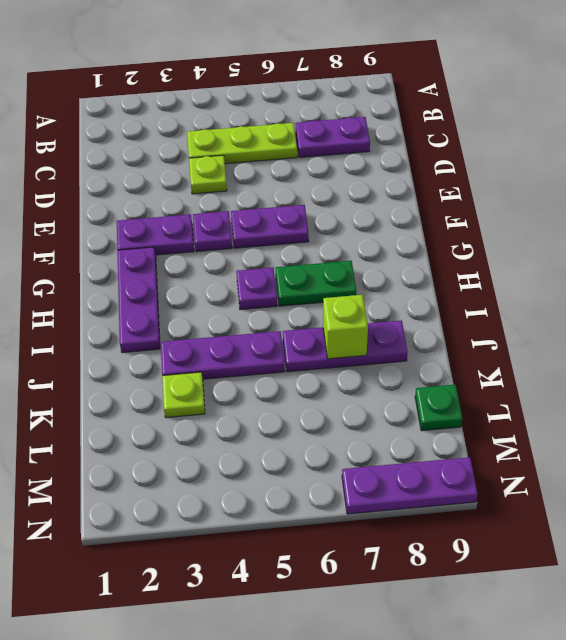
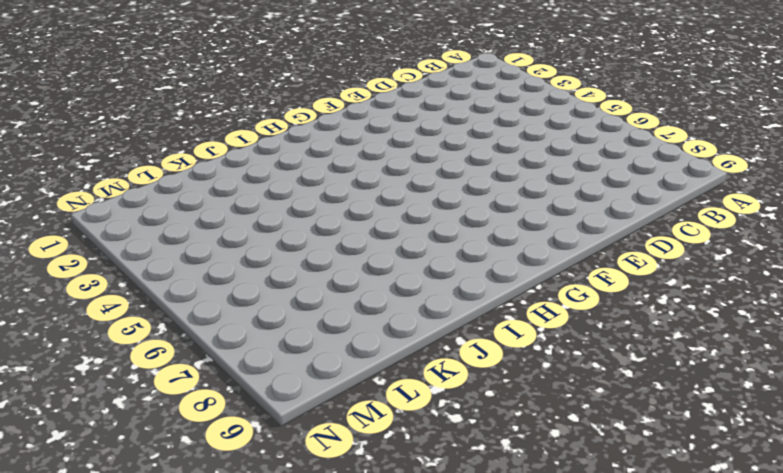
none -> lime plate C4:C6 level 1
none -> purple plate C7:C8 level 1
none -> lime plate D4 level 1

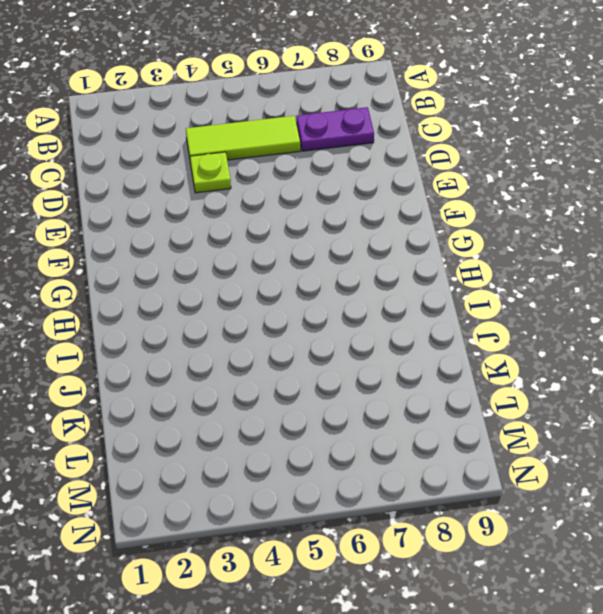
lime tile C4:C6 level 1 -> lime plate C4:C6 level 1
none -> purple plate F2:F3 level 1
none -> purple plate F4 level 1
none -> purple plate F5:F6 level 1

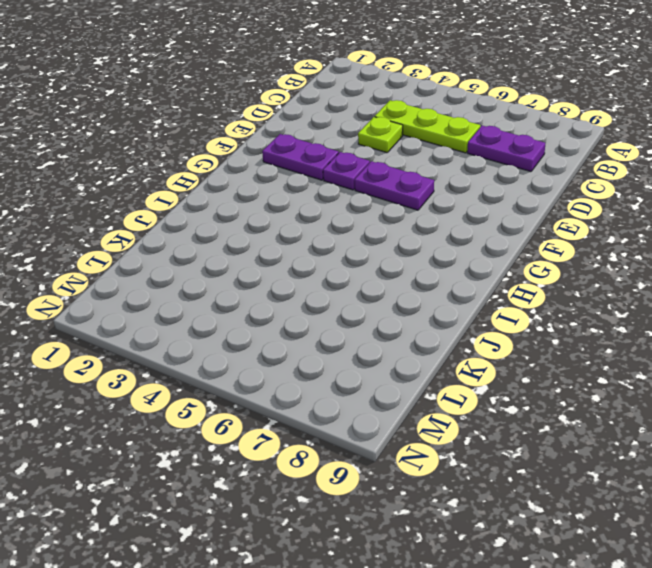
none -> purple plate G2:I2 level 1
none -> purple plate H5 level 1
none -> green plate H6:H7 level 1

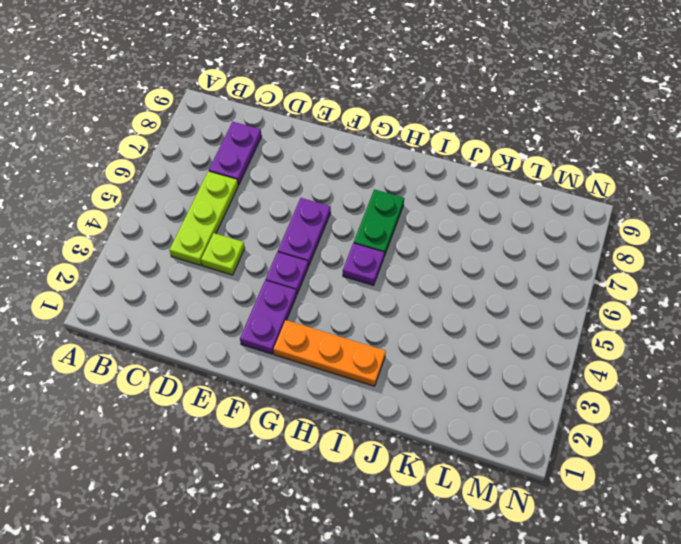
orange plate G2:I2 level 1 -> purple plate G2:I2 level 1
none -> purple plate J3:J5 level 1
none -> purple plate J6:J8 level 1
none -> lime plate K3 level 1

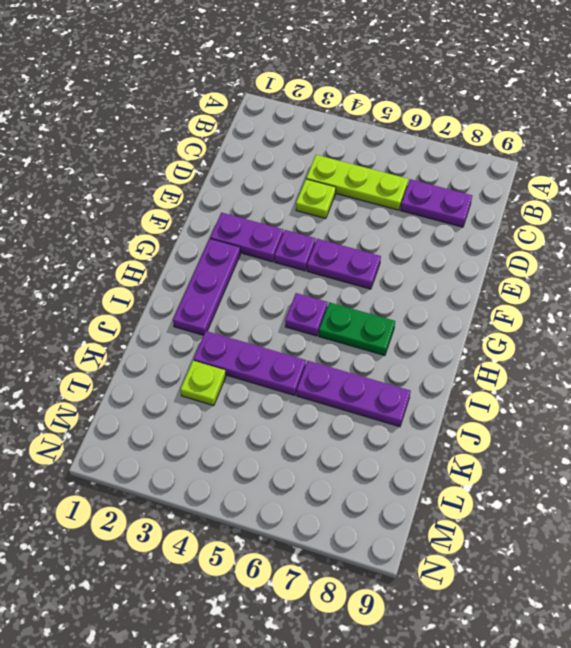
none -> green plate L9 level 1
none -> purple plate N7:N9 level 1
none -> lime brick J7 level 2

